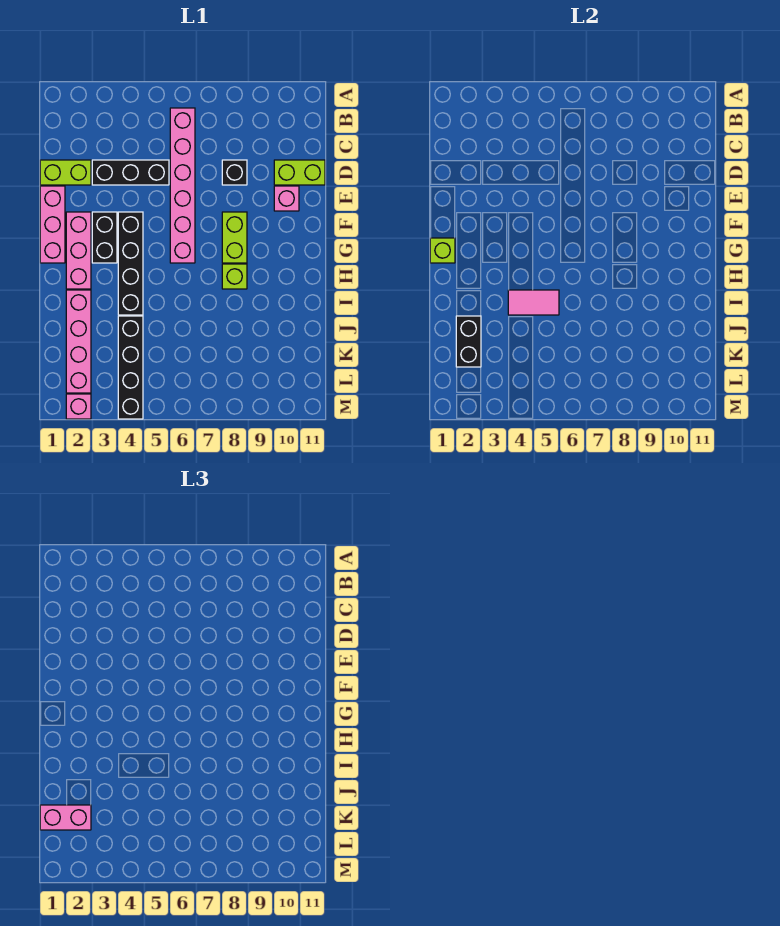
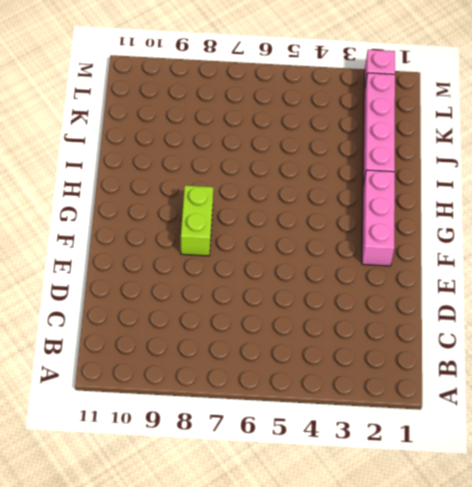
none -> pink brick B6:G6 level 1
none -> lime brick D1:D2 level 1
none -> black brick D3:D5 level 1

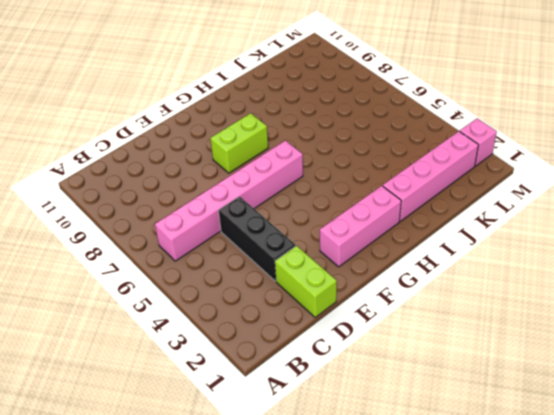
none -> black brick D8 level 1
none -> lime brick D10:D11 level 1
none -> pink brick E1:G1 level 1

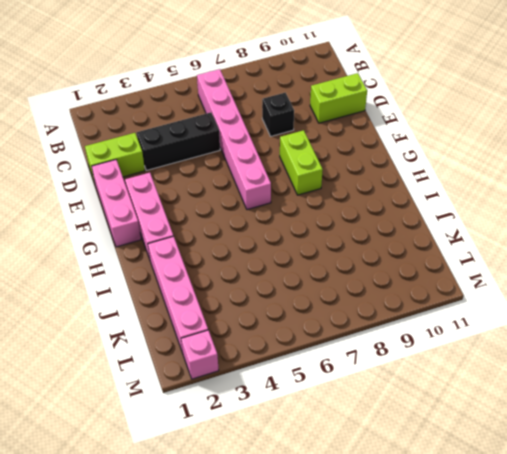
none -> pink brick E10 level 1
none -> black brick F3:G3 level 1
none -> black brick F4:I4 level 1

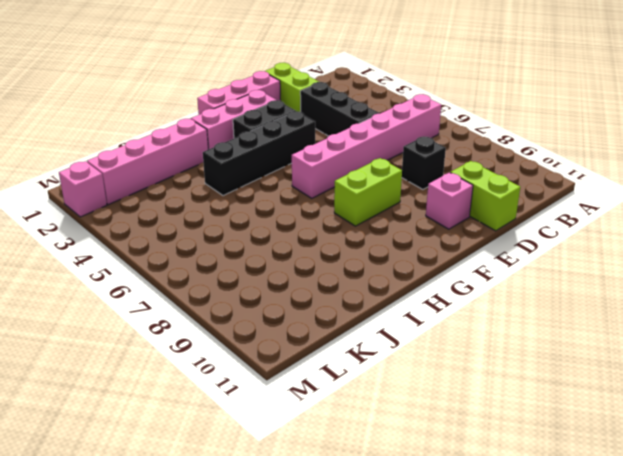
none -> lime brick H8 level 1
none -> black brick J4:M4 level 1
none -> lime brick G1 level 2

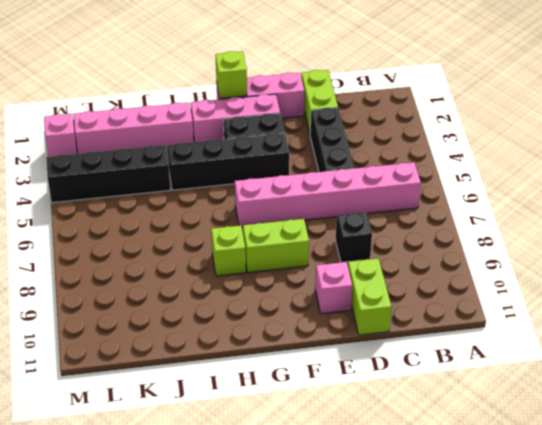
none -> pink tile I4:I5 level 2
none -> black brick J2:K2 level 2
none -> pink brick K1:K2 level 3

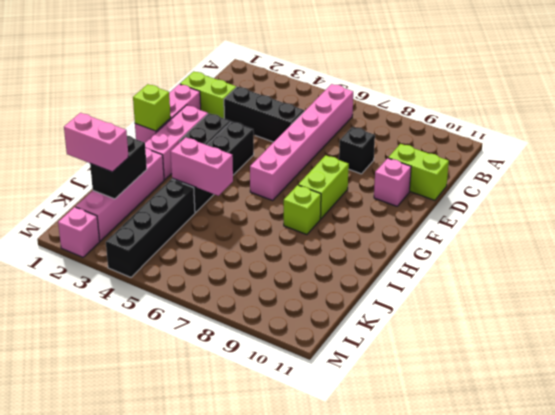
pink brick I4:I5 level 2 -> pink tile I4:I5 level 2

